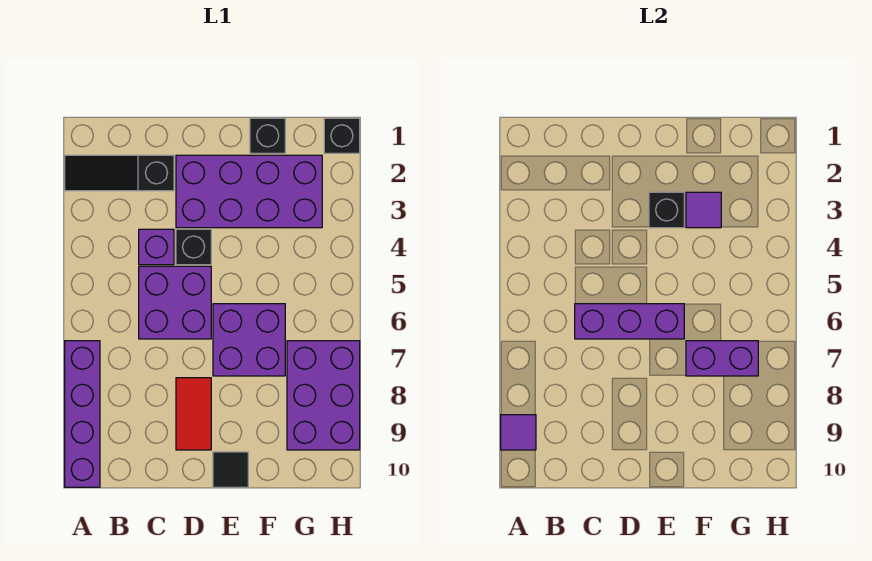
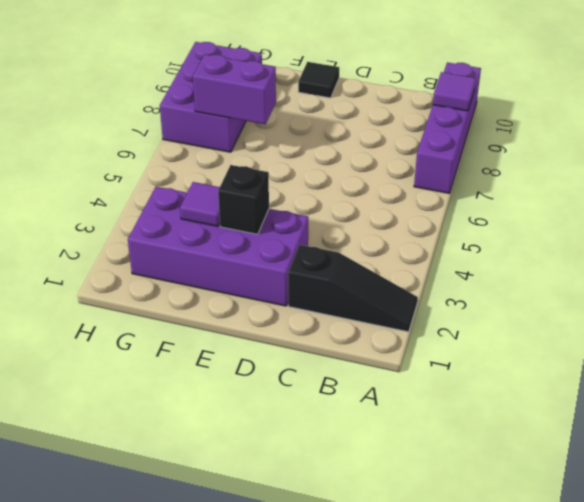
none -> purple brick C4 level 1
none -> purple brick C5:D6 level 1
none -> black brick D4 level 1

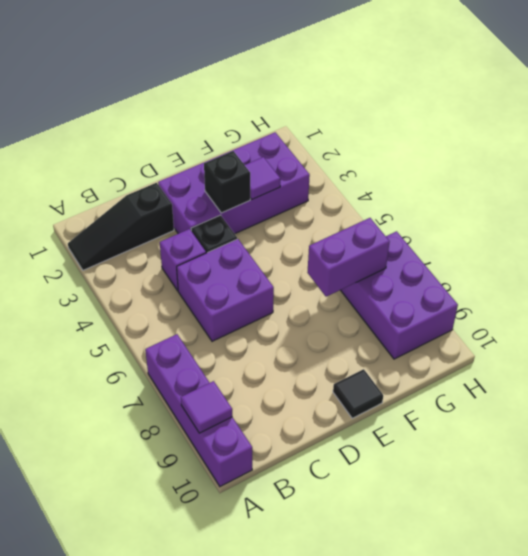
none -> red tile D8:D9 level 1
none -> purple brick E6:F7 level 1
none -> black brick F1 level 1

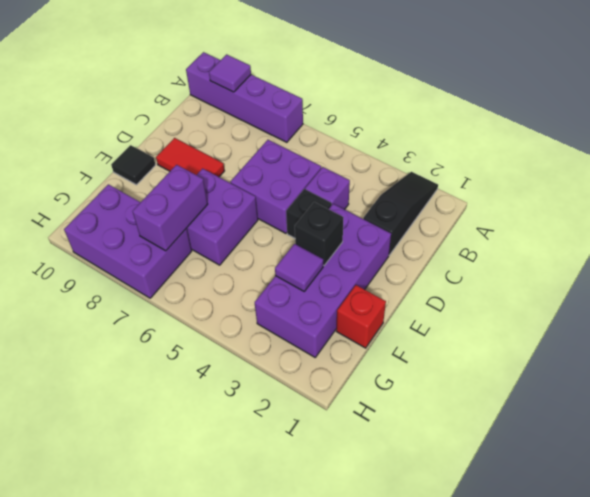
red brick F1 level 1 -> black brick F1 level 1
none -> black brick H1 level 1
none -> purple brick C6:E6 level 2

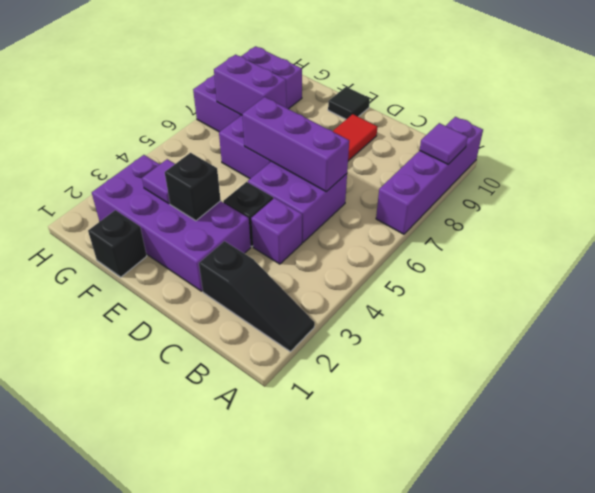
none -> black brick H1 level 1

